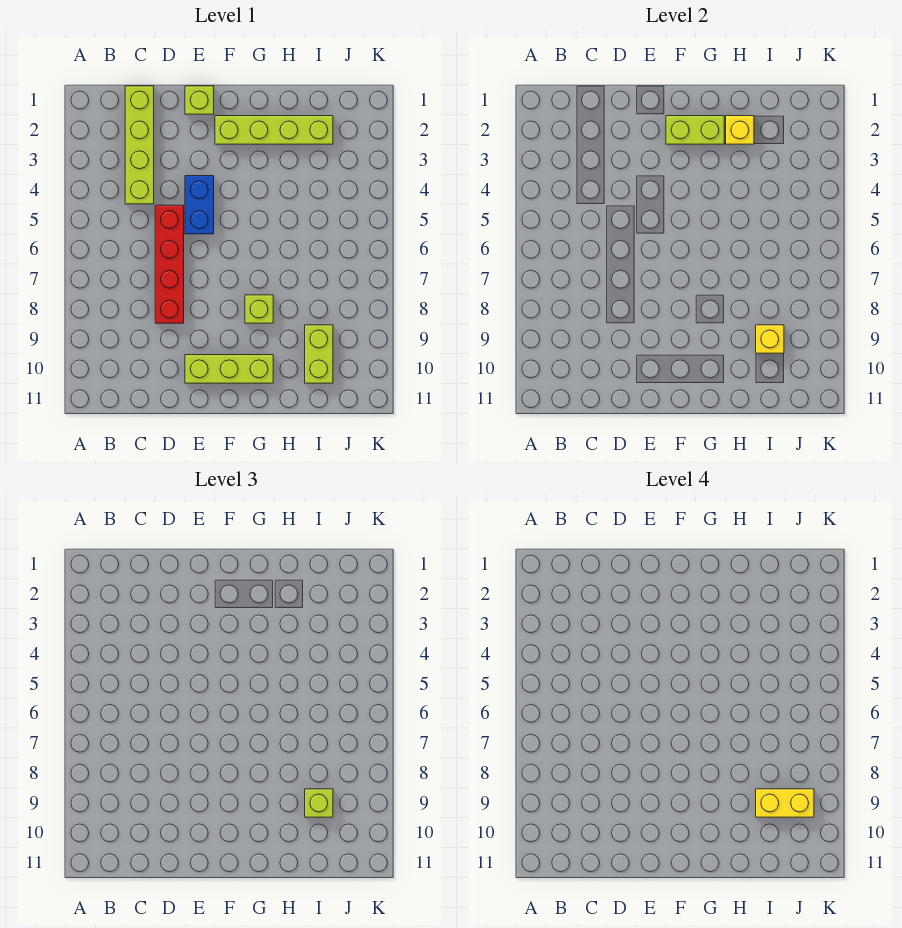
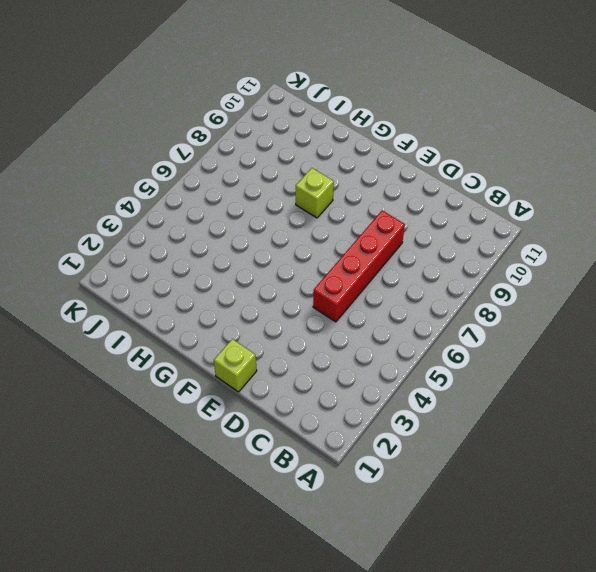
none -> lime brick C1:C4 level 1
none -> blue brick E4:E5 level 1
none -> lime brick E10:G10 level 1

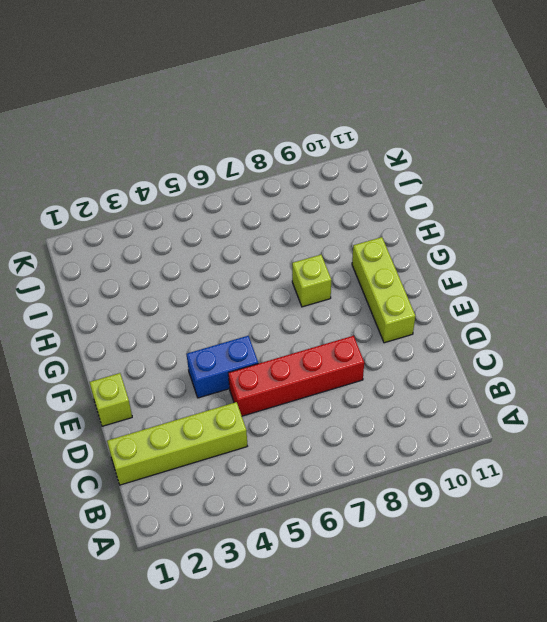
none -> lime brick F2:I2 level 1
none -> lime brick I9:I10 level 1
none -> lime brick F2:G2 level 2

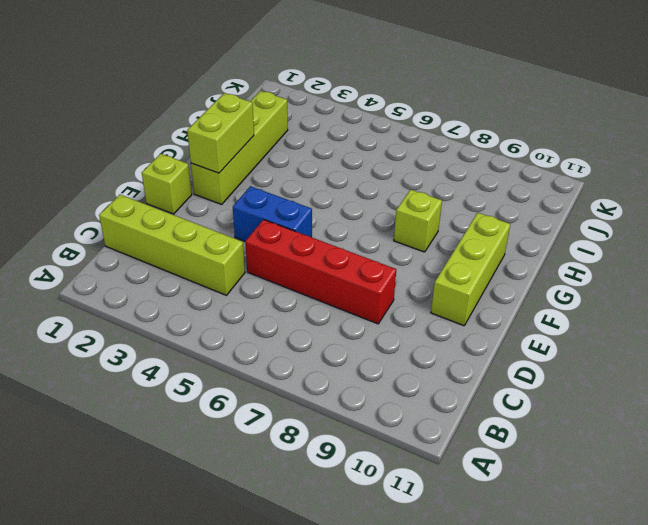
none -> lime brick I9:I10 level 1
none -> yellow brick H2 level 2
none -> yellow brick I9 level 2

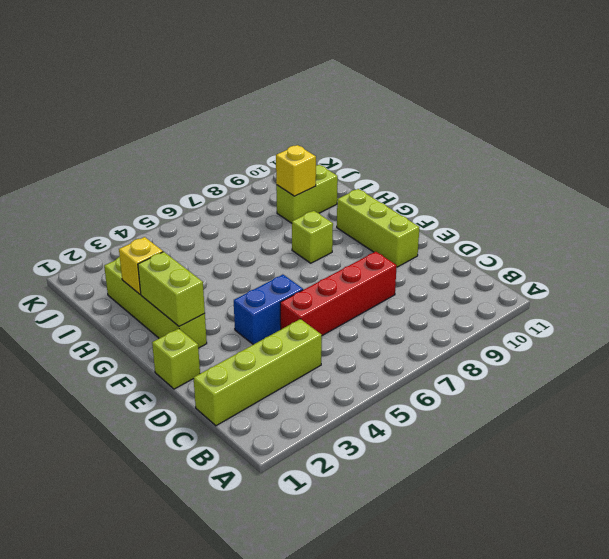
none -> lime brick I9 level 3
none -> yellow brick I9:J9 level 4

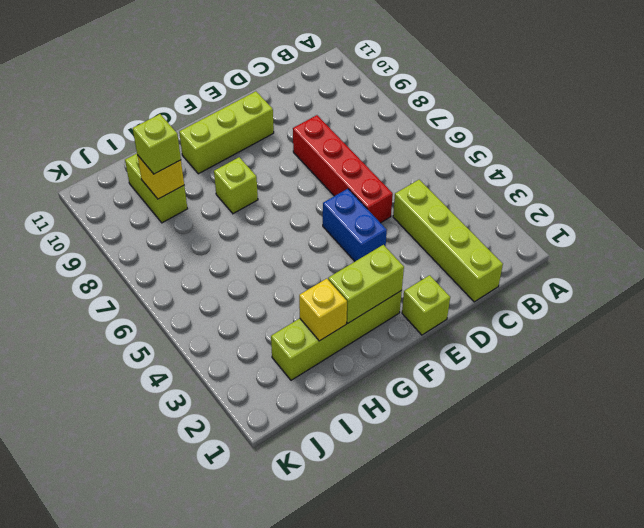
none -> yellow brick I9:J9 level 4

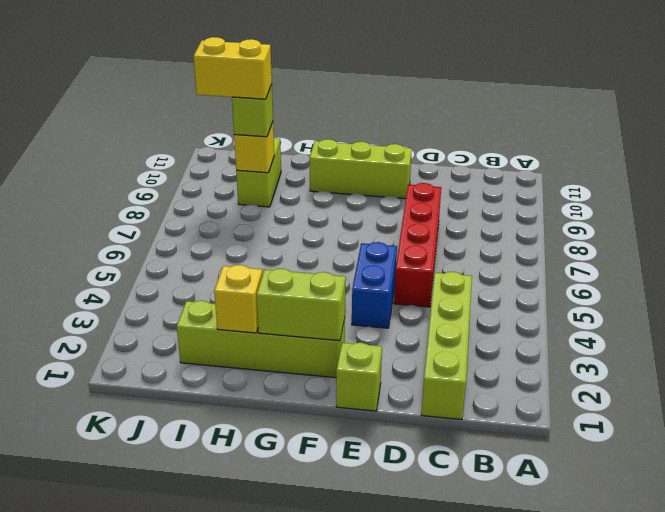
none -> lime brick G8 level 1

